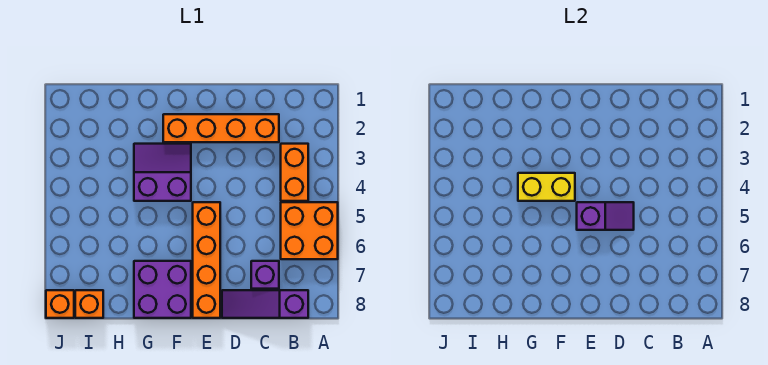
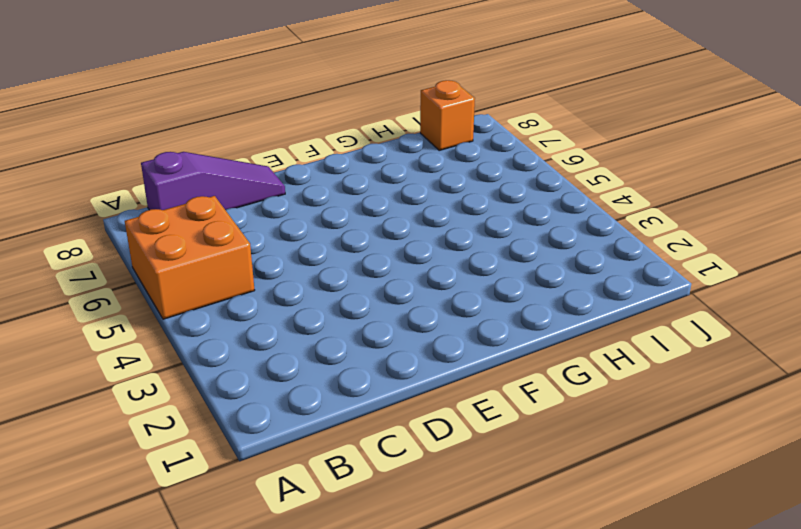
none -> orange brick B3:B4 level 1
none -> orange brick C2:F2 level 1
none -> purple brick C7 level 1

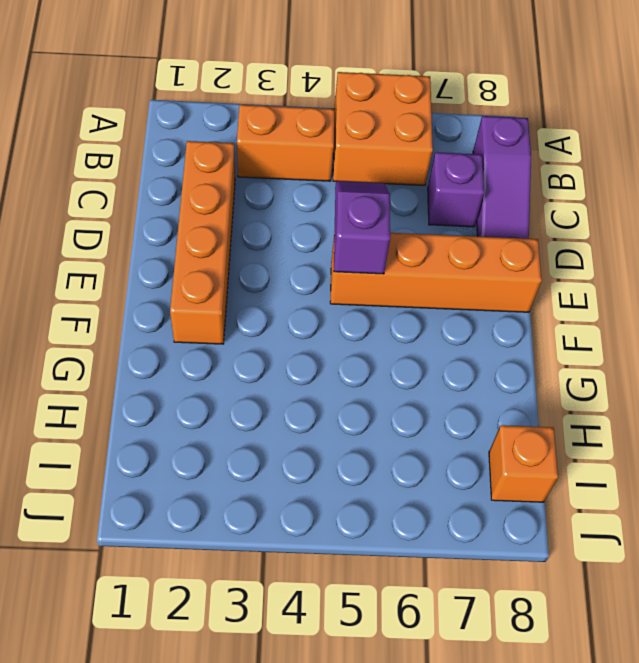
none -> purple slope F3:G4 level 1 top 4
none -> purple brick F7:G8 level 1
none -> orange brick J8 level 1

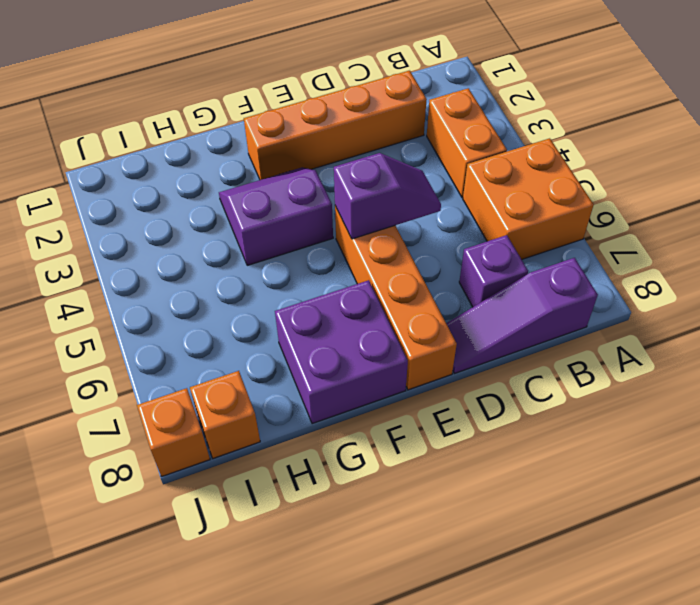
none -> yellow brick F4:G4 level 2

